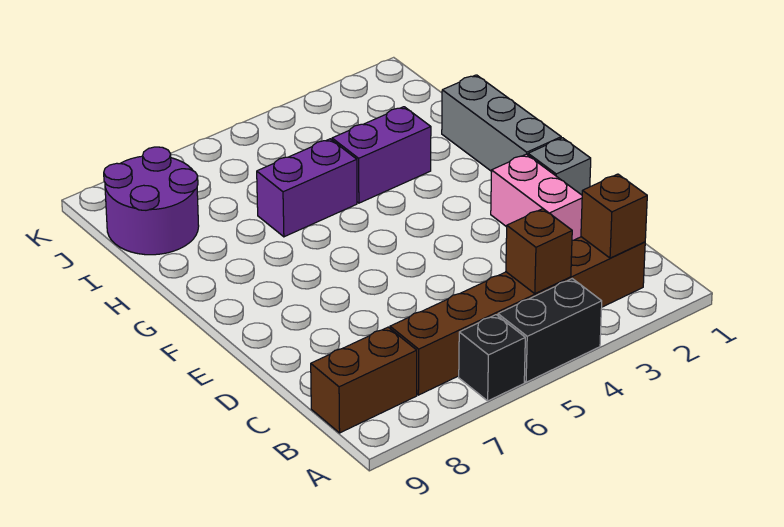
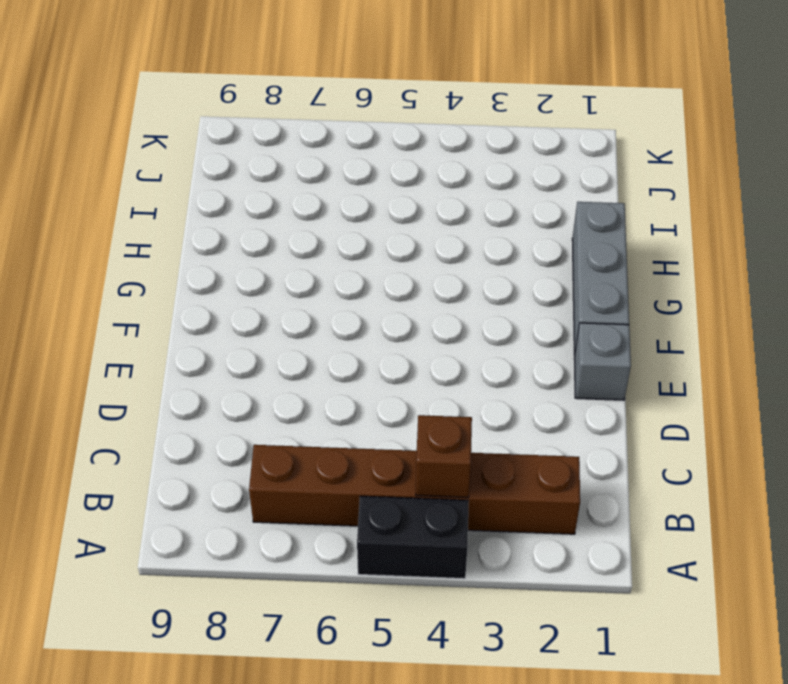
none -> black brick A6 level 1
none -> brown brick B8:B9 level 1
none -> pink brick D2:E2 level 1

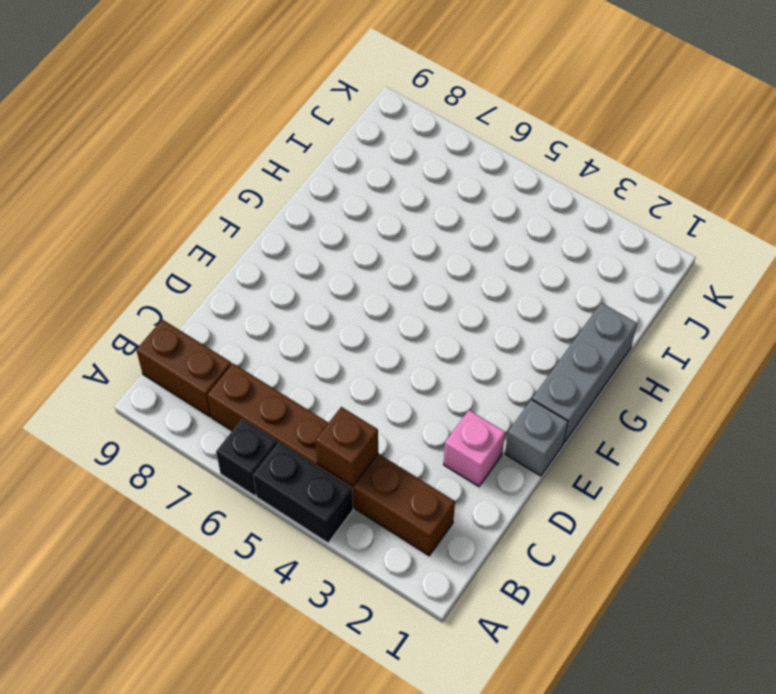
pink brick D2 level 1 -> pink brick D2:E2 level 1
none -> purple brick H3:H4 level 1
none -> purple brick H5:H6 level 1
none -> purple round brick I8:J9 level 1

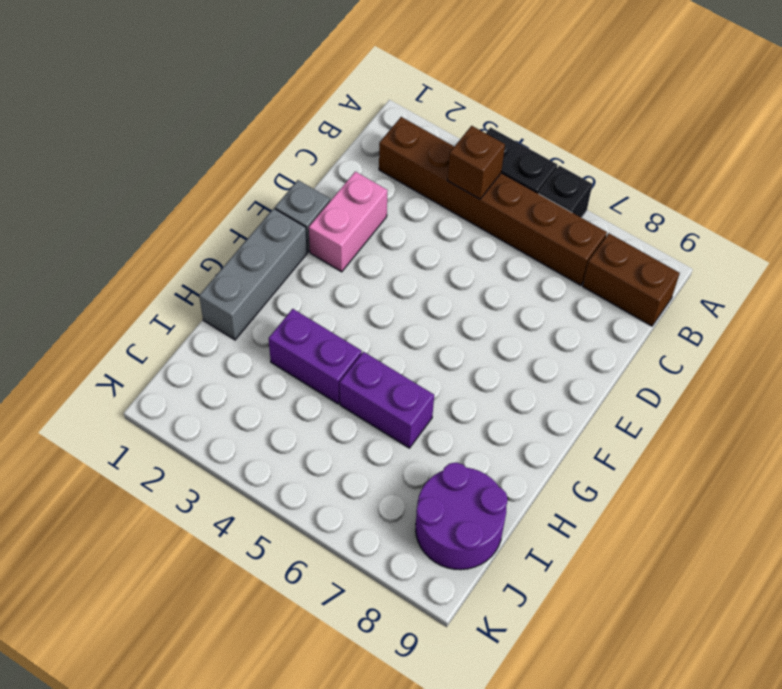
none -> brown brick B2 level 2

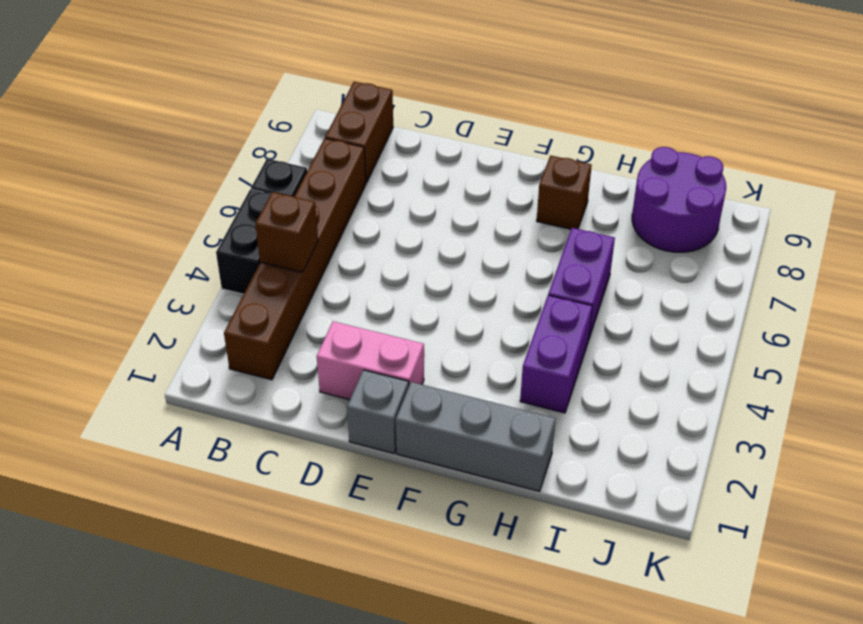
brown brick G8 level 1 -> brown brick B2 level 2

